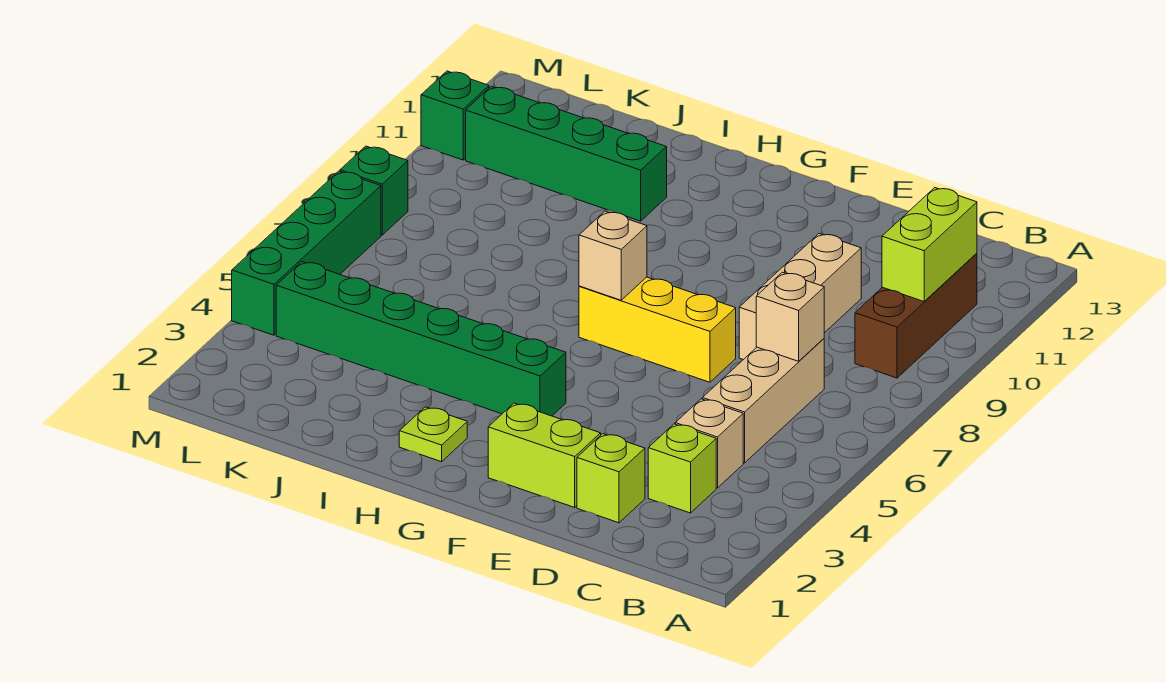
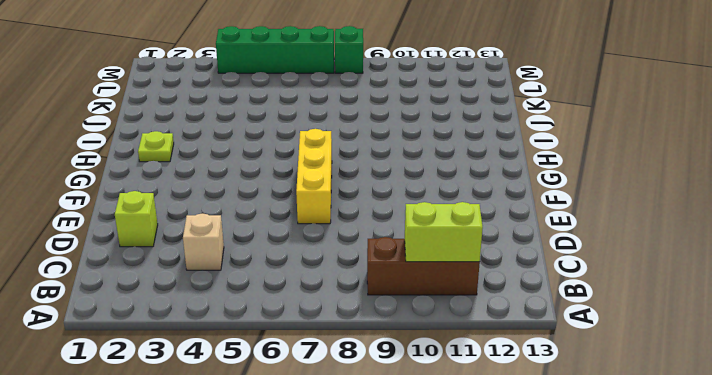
none -> lime brick C3 level 1
none -> tan brick C5:C7 level 1
none -> tan brick D8:D10 level 1

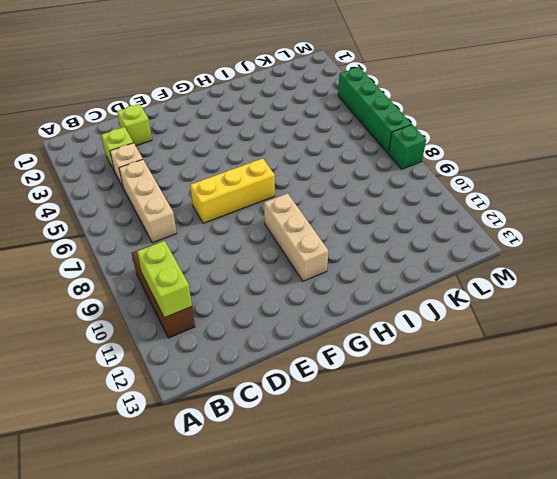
tan brick G9:G11 level 1 -> tan brick D8:D10 level 1
none -> lime brick E2:F2 level 1
none -> green brick G4:L4 level 1
none -> lime plate H2 level 1

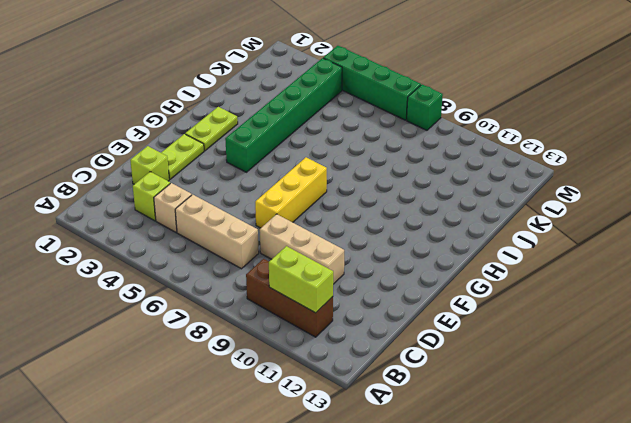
lime plate E2:F2 level 1 -> lime brick E2:F2 level 1
lime plate G2:H2 level 1 -> lime plate H2 level 1
none -> green brick I11:L11 level 1
none -> green brick M11 level 1
none -> tan brick C7 level 2

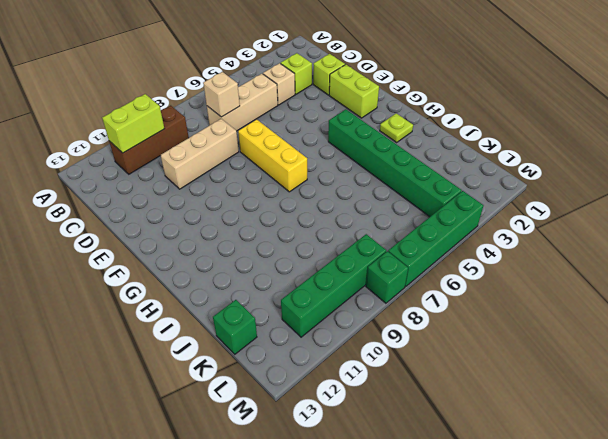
green brick K13 level 1 -> green brick M11 level 1
green brick L8:L11 level 1 -> green brick I11:L11 level 1
none -> tan brick G7 level 2

